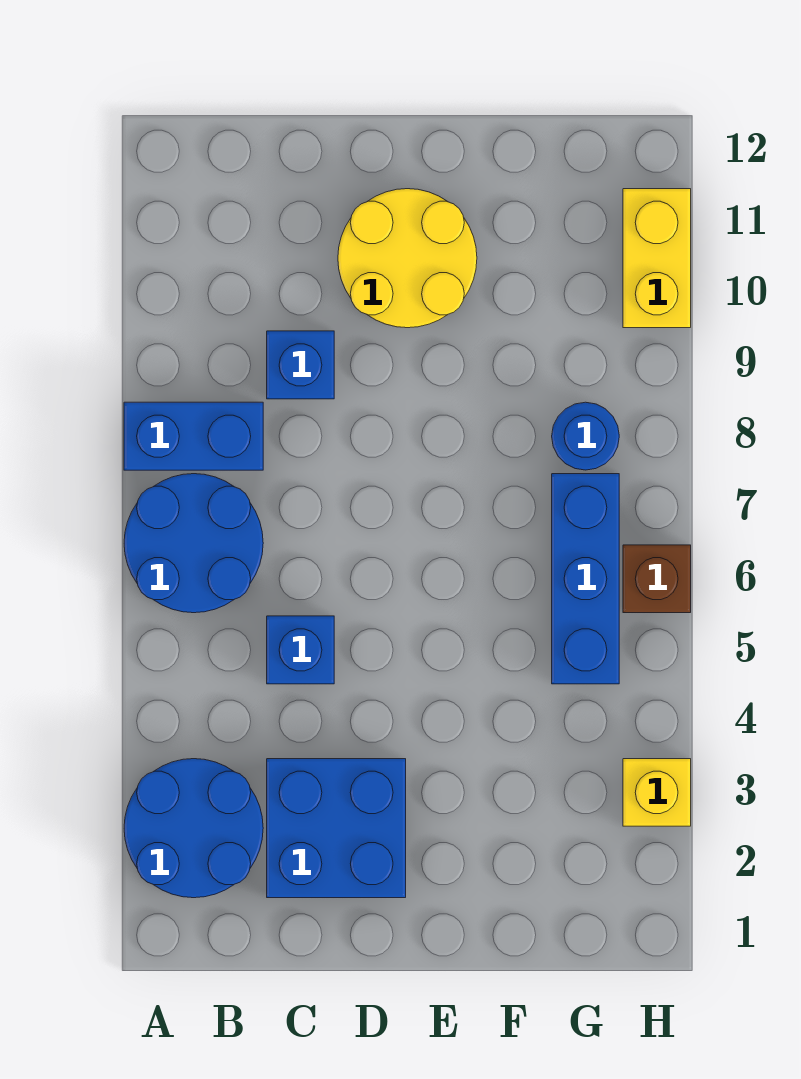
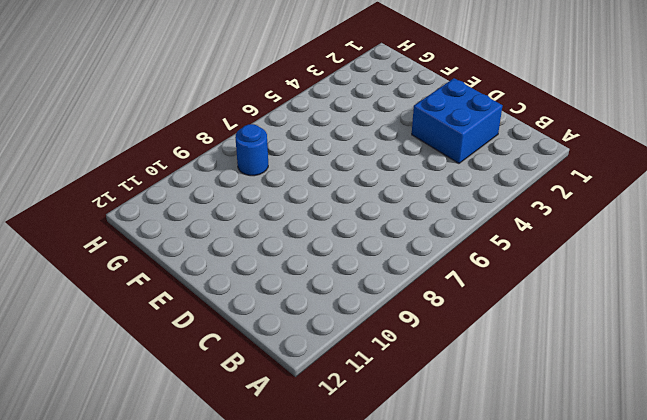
none -> blue round brick A2:B3 level 1
none -> blue round brick A6:B7 level 1
none -> blue brick A8:B8 level 1

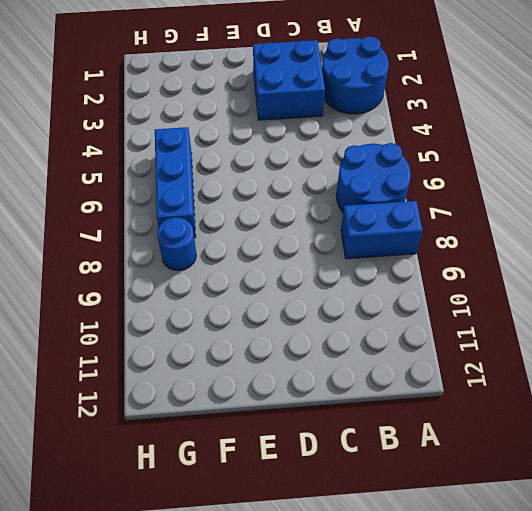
none -> blue brick C5 level 1
none -> blue brick C9 level 1
none -> yellow round brick D10:E11 level 1

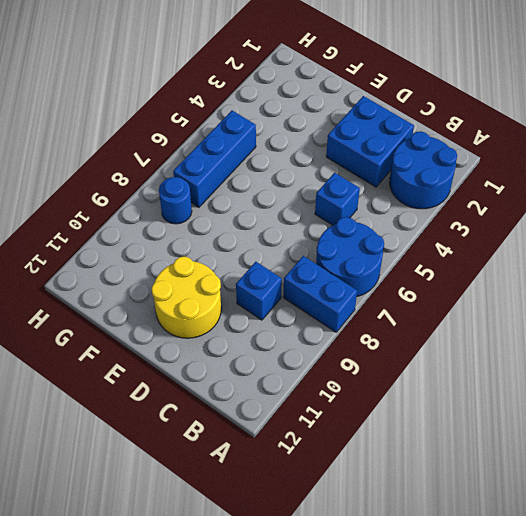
none -> yellow brick H3 level 1
none -> brown brick H6 level 1
none -> yellow brick H10:H11 level 1

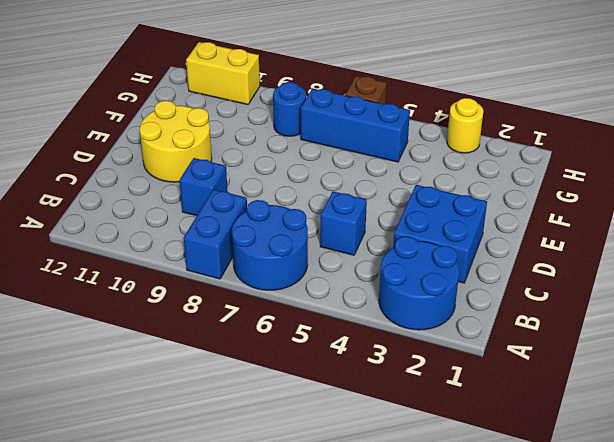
yellow round brick H3 level 1 -> yellow brick H3 level 1

